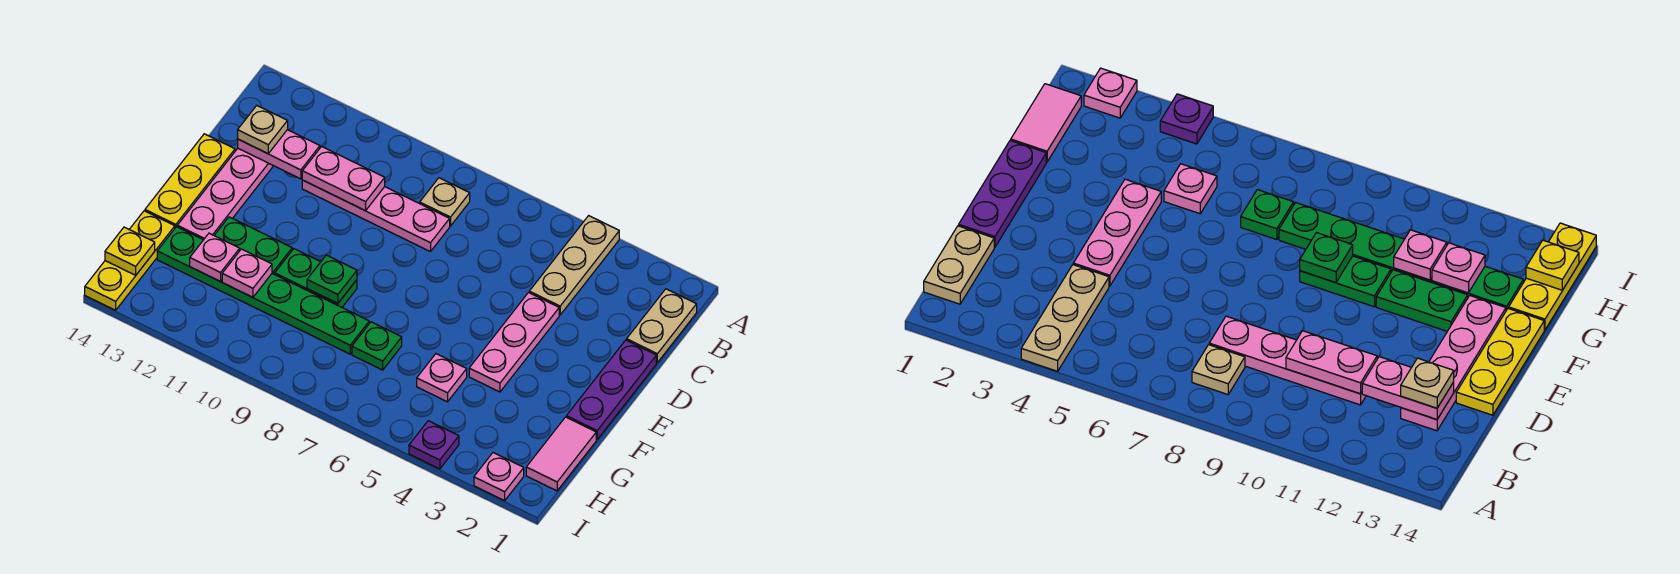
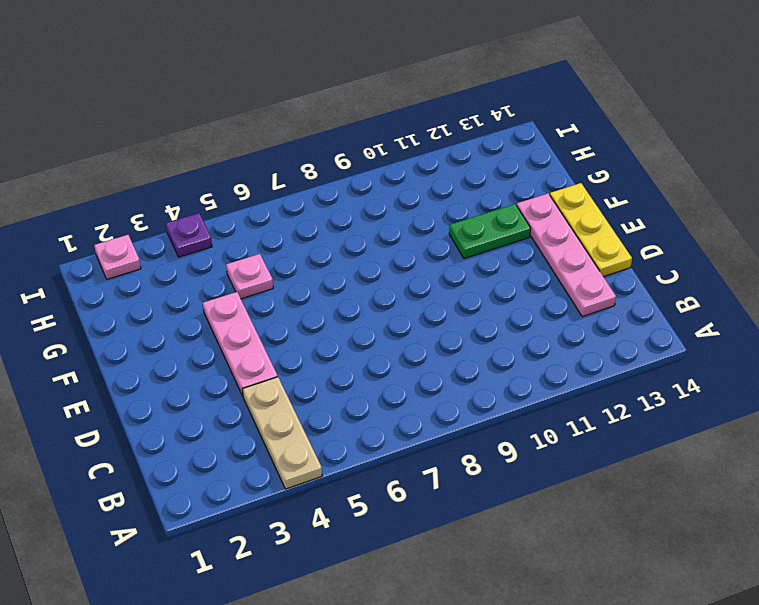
none -> tan plate B1:C1 level 1
none -> tan plate B8 level 1
none -> pink plate C8:C11 level 1

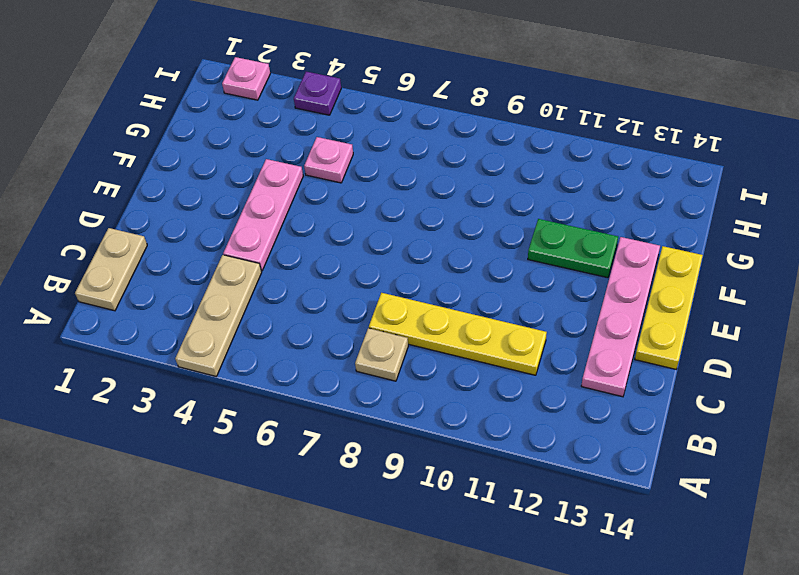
yellow plate C8:C11 level 1 -> pink plate C8:C11 level 1
none -> purple plate D1:F1 level 1
none -> green plate F9:F10 level 1
none -> pink tile G1:H1 level 1

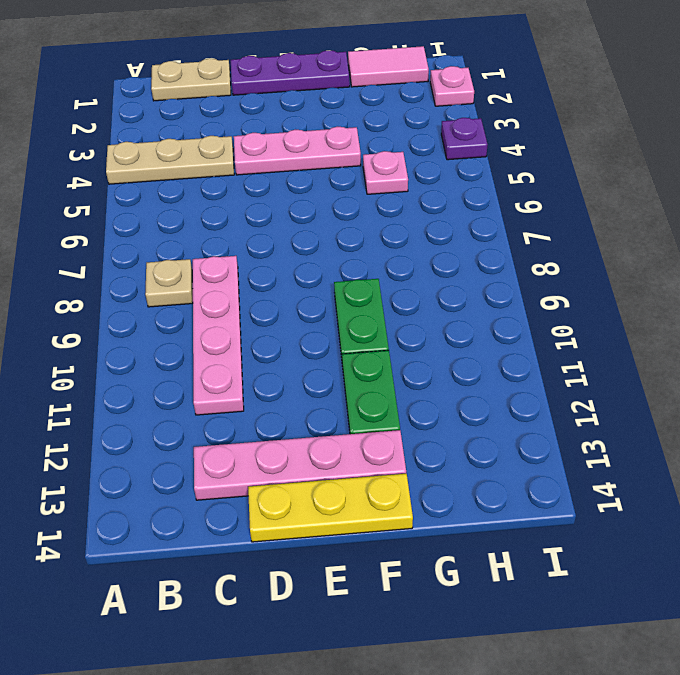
none -> green plate G7 level 1
none -> green plate G8:G13 level 1
none -> yellow plate G14:I14 level 1

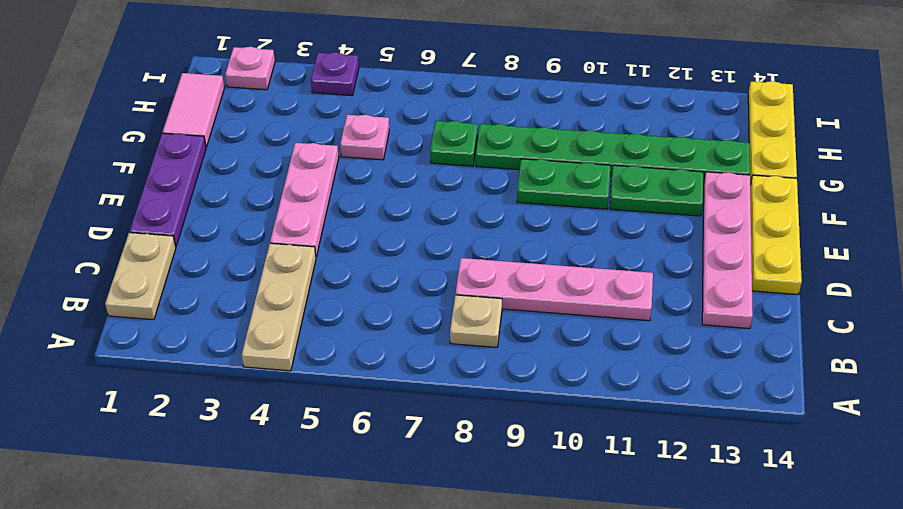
none -> pink plate C10:C11 level 2
none -> pink plate C12:C13 level 2
none -> green plate F9 level 2

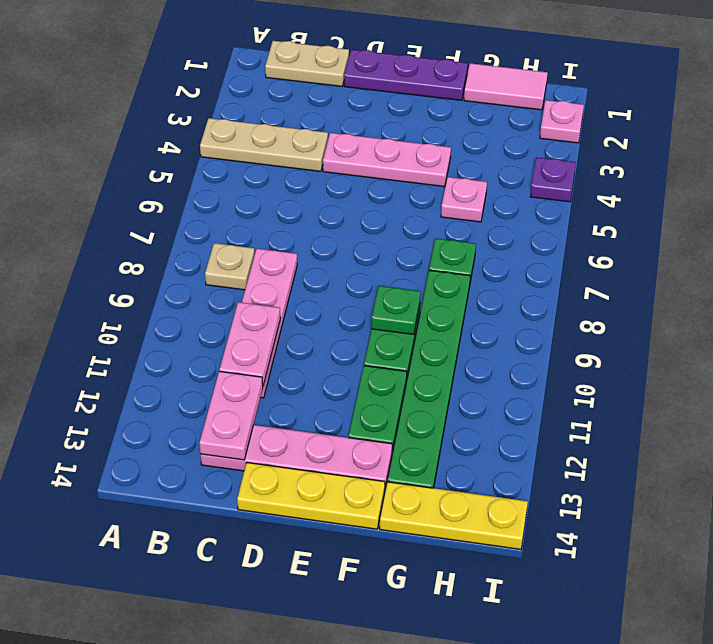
none -> pink plate G11 level 2
none -> pink plate G12 level 2
none -> yellow plate H14 level 2

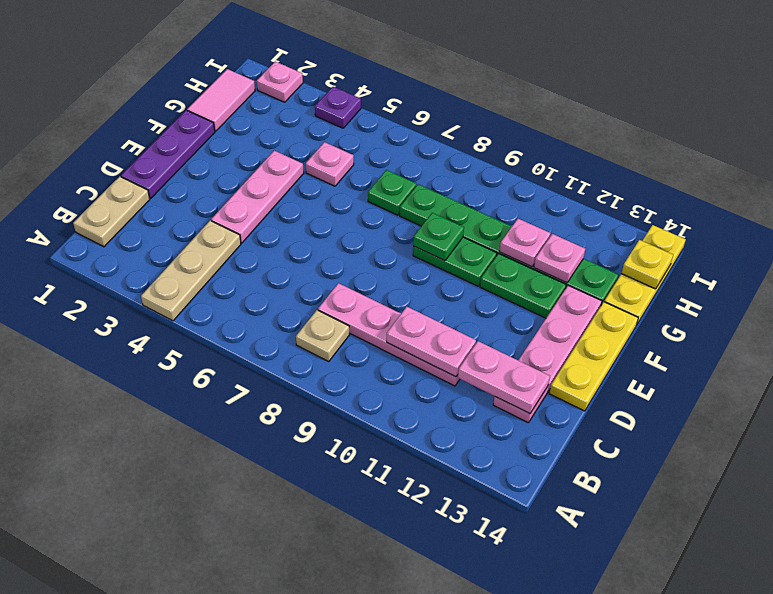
none -> tan plate C13 level 3

